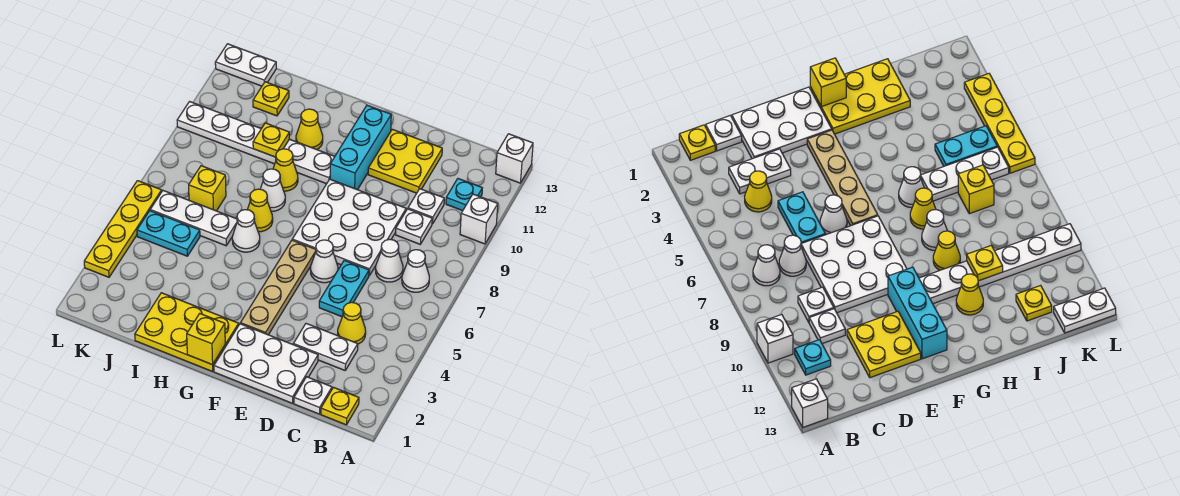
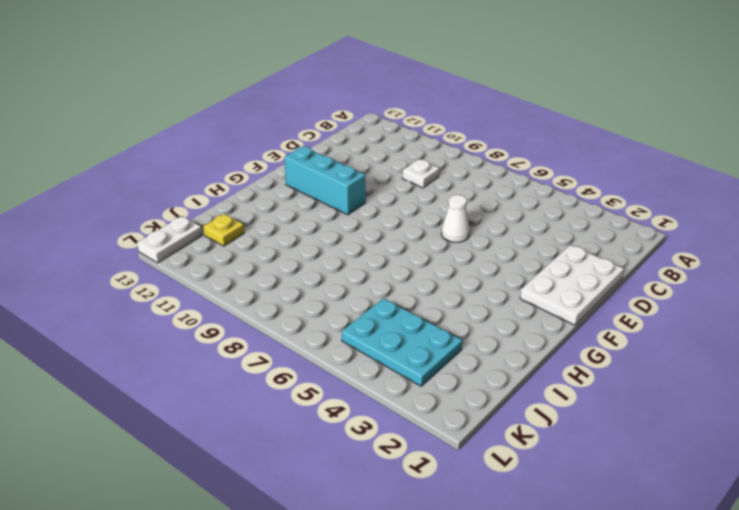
cyan plate J3:K5 level 1 -> cyan plate J5:K5 level 1
none -> white brick A10 level 1
none -> white brick A13 level 1
none -> yellow plate B1 level 1
none -> white cone B7 level 1

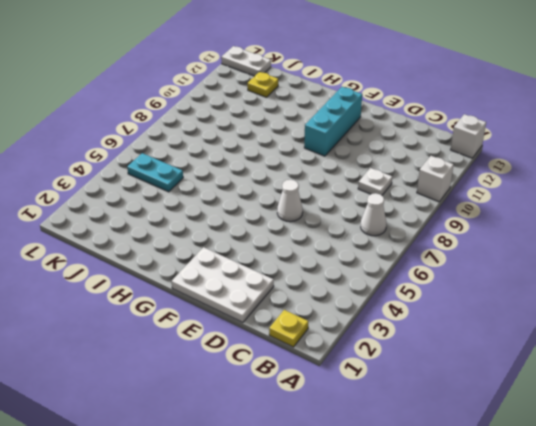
none -> cyan plate B11 level 1
none -> white plate C1 level 1
none -> white plate C3:D3 level 1
none -> yellow cone C4 level 1

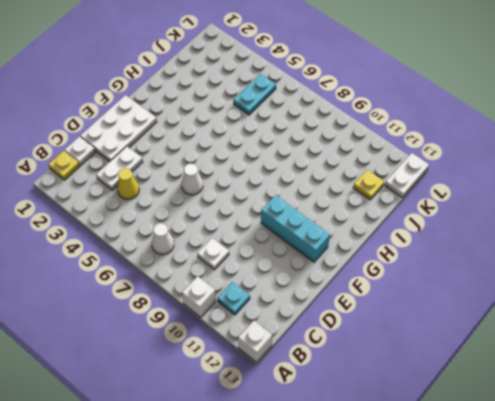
none -> white cone C7 level 1
none -> white plate C10 level 1
none -> cyan plate D5:D6 level 1
none -> white plate D7:F9 level 1

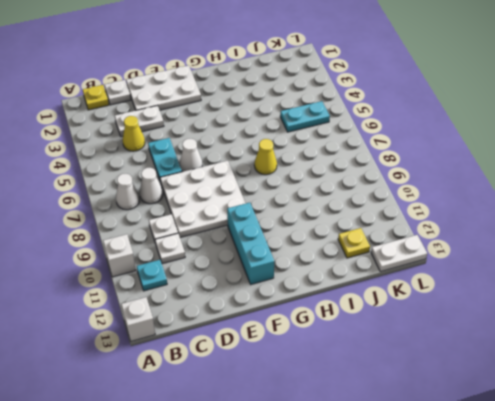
none -> yellow plate D11:E12 level 1
none -> tan plate F3:F6 level 1
none -> yellow plate G1:I2 level 1
none -> white plate G10:L10 level 1

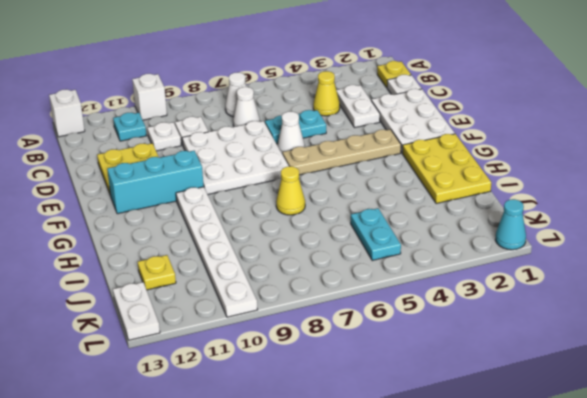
cyan cone L1 level 1 -> none
none -> white cone H6 level 1
none -> white cone H8 level 1
none -> yellow cone H9 level 1
none -> yellow cone H11 level 1

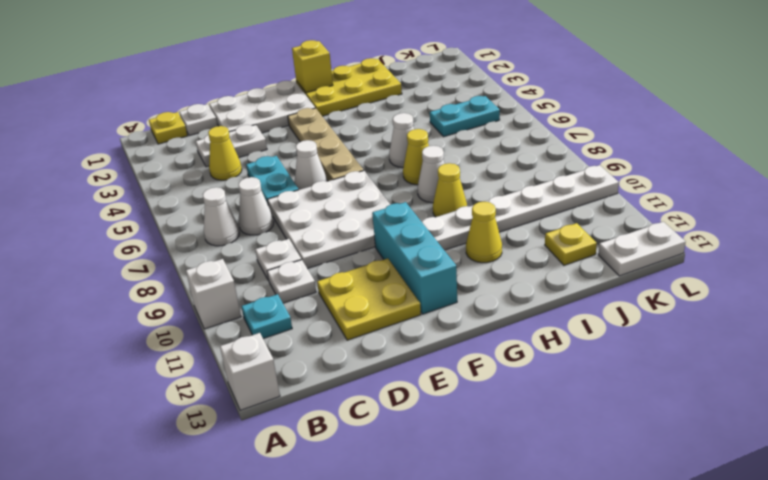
none -> white plate I6:K6 level 1
none -> yellow brick J7 level 1
none -> yellow plate L3:L6 level 1
none -> yellow plate I10 level 2

